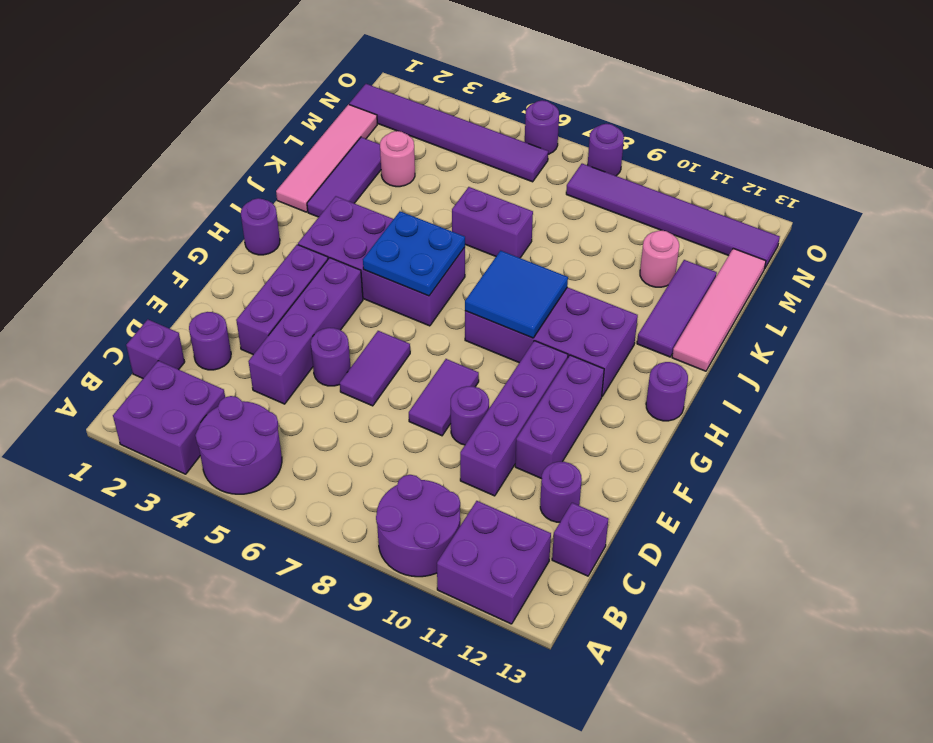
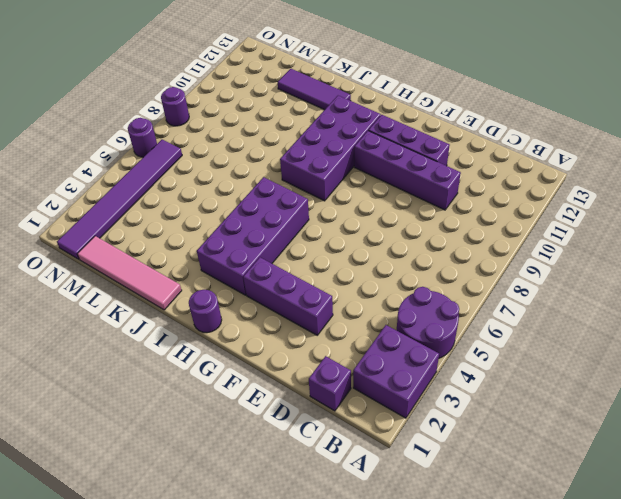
none -> purple round brick A9:B10 level 1
none -> purple brick A11:B12 level 1
none -> purple brick C13 level 1
none -> purple round brick D2 level 1

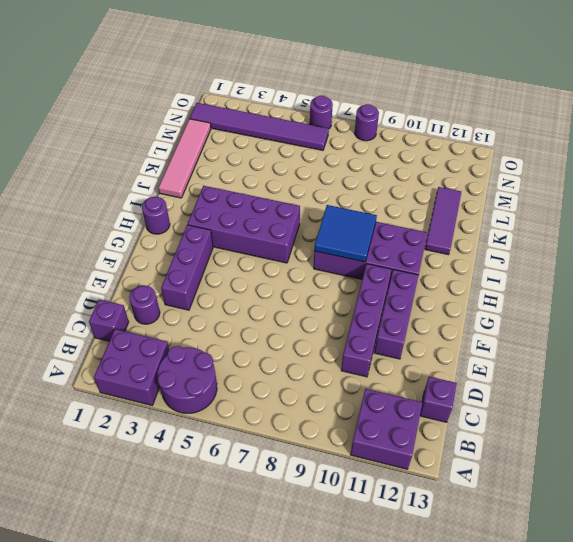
none -> purple round brick A9:B10 level 1
none -> purple brick D4:G4 level 1
none -> purple round brick D12 level 1
none -> purple round brick E5 level 1

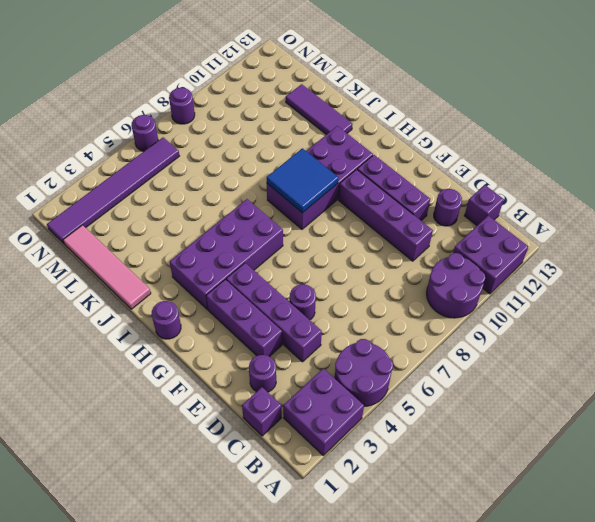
none -> purple tile E6:F6 level 1
none -> purple tile E8:F8 level 1
none -> purple round brick E9 level 1
none -> purple round brick H13 level 1

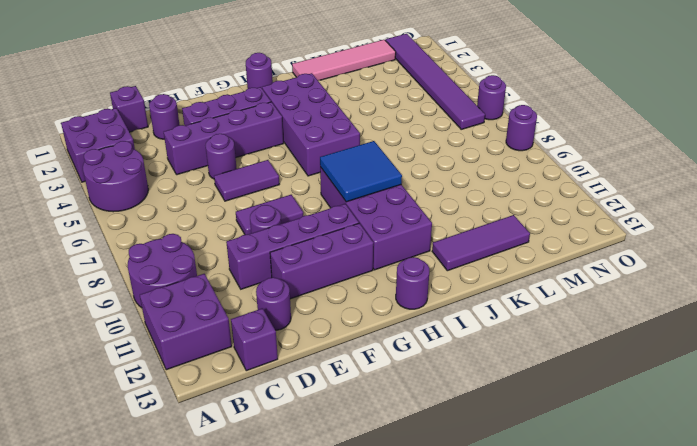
none -> purple tile J2:L2 level 1
none -> pink tile J13:M13 level 1
none -> purple brick K6:K7 level 1
none -> pink round brick L3 level 1

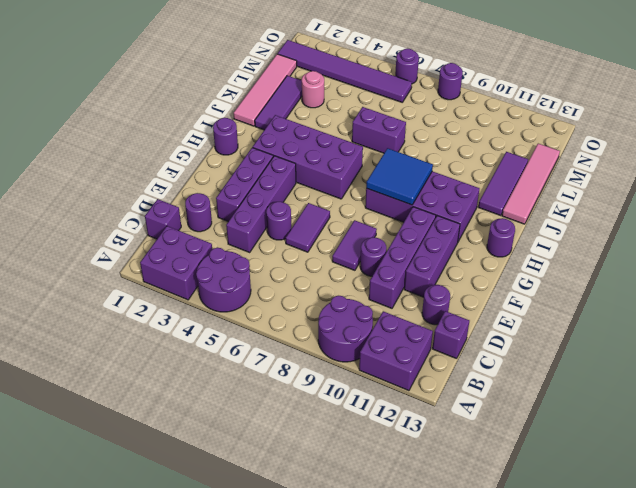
none -> pink round brick L11 level 1
none -> purple tile N8:N13 level 1
none -> blue plate H5:I6 level 2

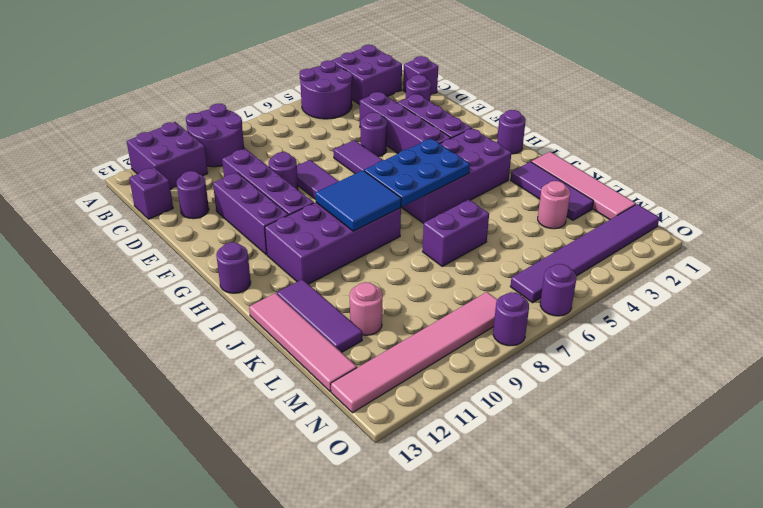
blue plate H5:I7 level 2 -> blue plate H5:I6 level 2
pink tile N8:N13 level 1 -> purple tile N8:N13 level 1

